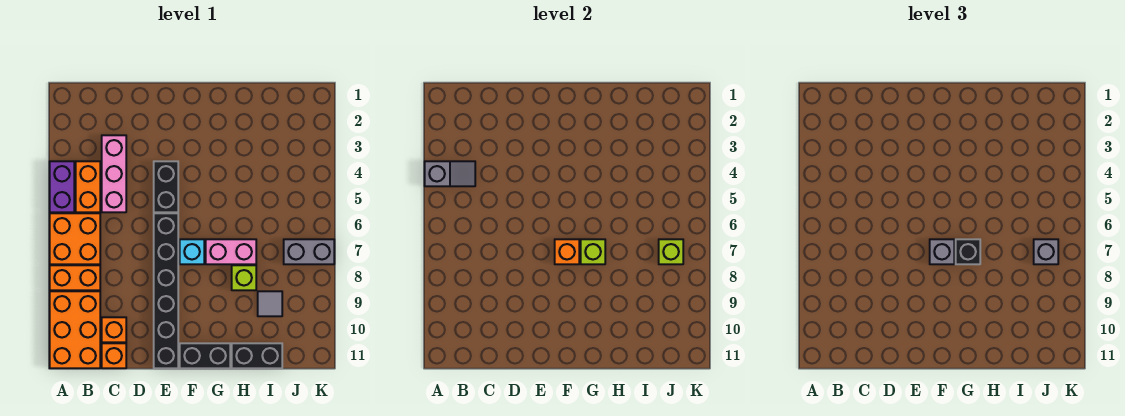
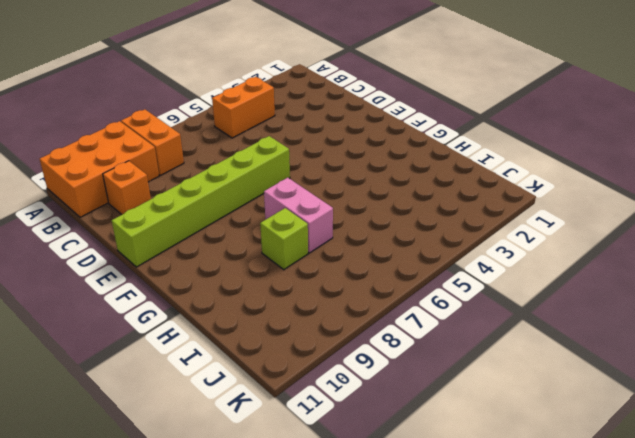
lime brick E6:E11 level 1 -> black brick E6:E11 level 1
none -> purple brick A4:A5 level 1
none -> orange brick A6:B7 level 1
none -> pink brick C3:C5 level 1

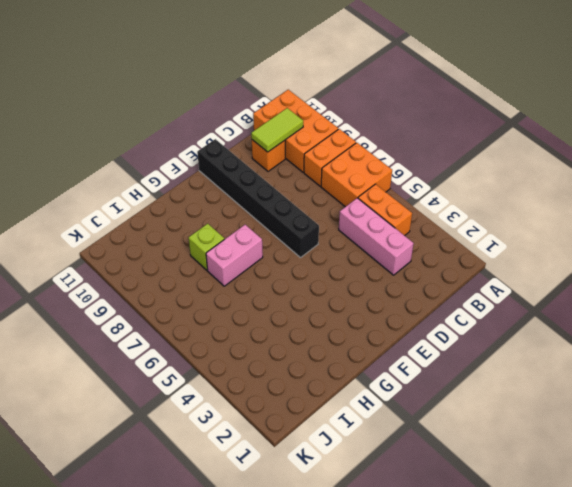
lime tile B10:C10 level 2 -> none
none -> purple brick A4:A5 level 1
none -> orange brick C11 level 1
none -> black brick E4:E5 level 1

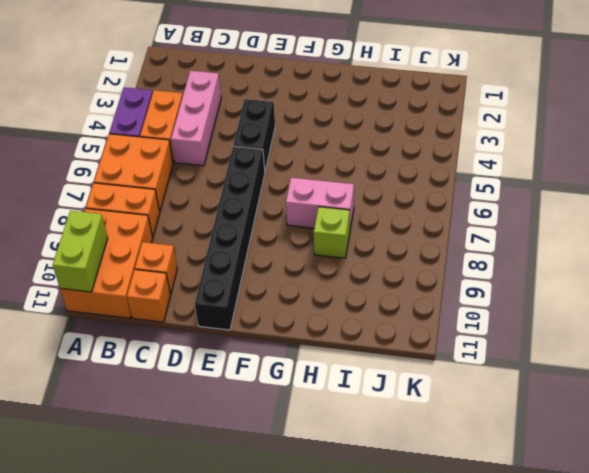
lime brick A10:A11 level 2 -> none
none -> cyan brick F7 level 1
none -> black brick F11:G11 level 1
none -> black brick H11:I11 level 1

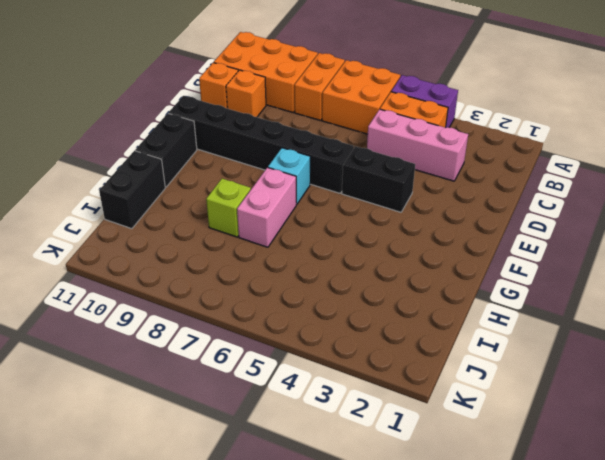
none -> grey tile I9 level 1
none -> grey brick J7:K7 level 1
none -> grey slope A4:B4 level 2 top A

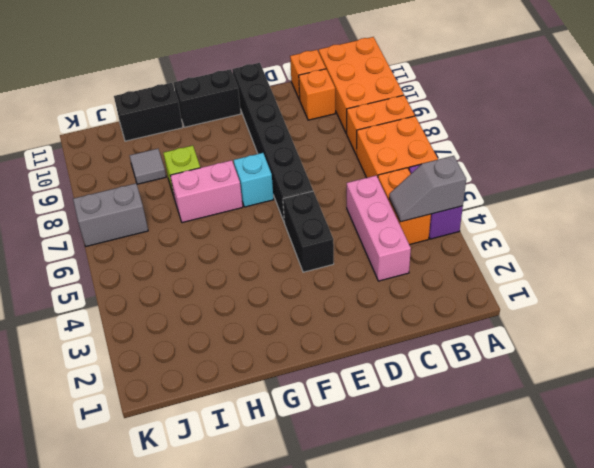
none -> orange brick F7 level 2
none -> lime brick G7 level 2
none -> lime brick J7 level 2

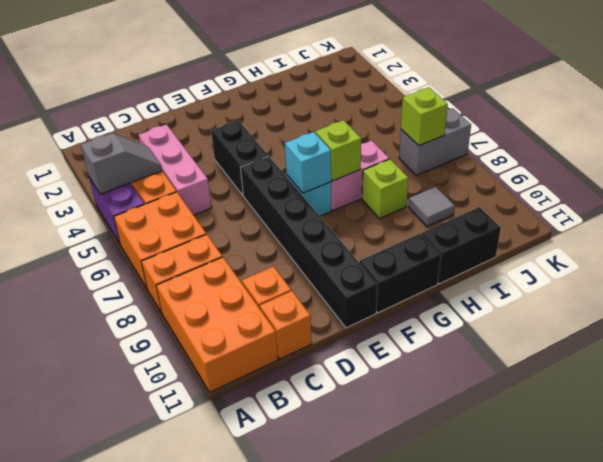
cyan brick F7 level 2 -> orange brick F7 level 2
none -> grey brick F7 level 3
none -> black brick G7 level 3
none -> grey brick J7 level 3

